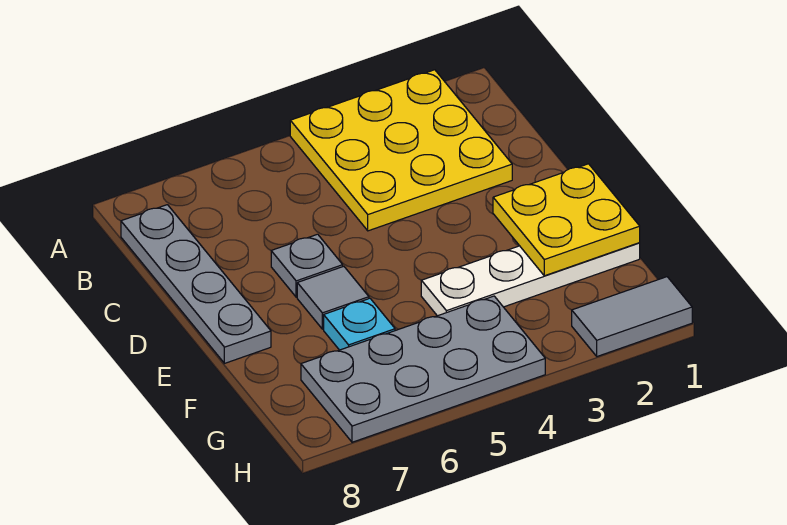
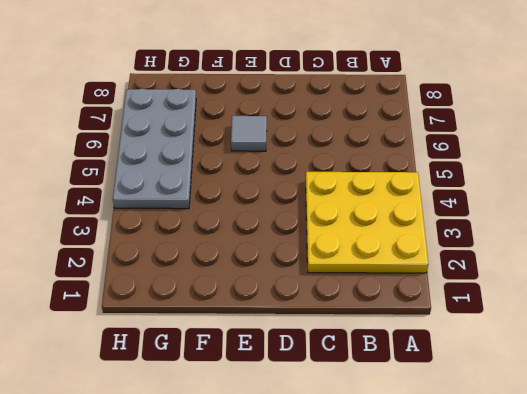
none -> grey plate B8:E8 level 1
none -> grey plate D6 level 1

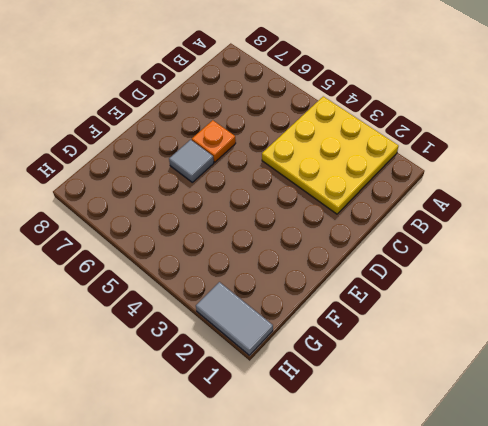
orange plate D6 level 1 -> grey plate D6 level 1
none -> grey plate B8:E8 level 1
none -> white plate F1:F4 level 1

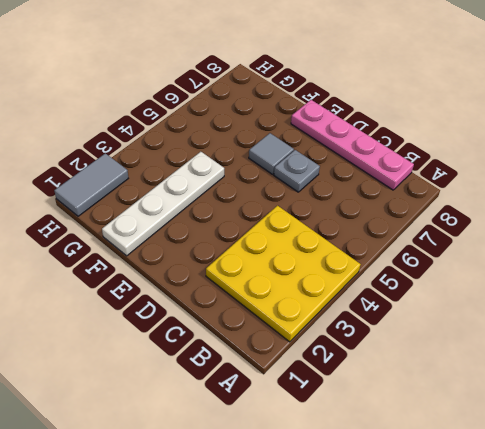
pink plate B8:E8 level 1 -> grey plate B8:E8 level 1
none -> cyan plate F6 level 1
none -> grey plate G4:H7 level 1

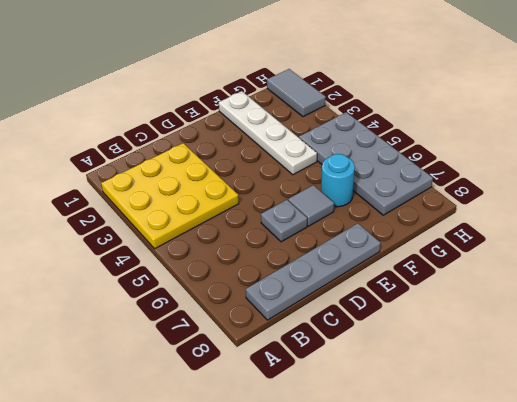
cyan round brick F6 level 1 -> cyan plate F6 level 1
none -> yellow plate E1:F2 level 2

